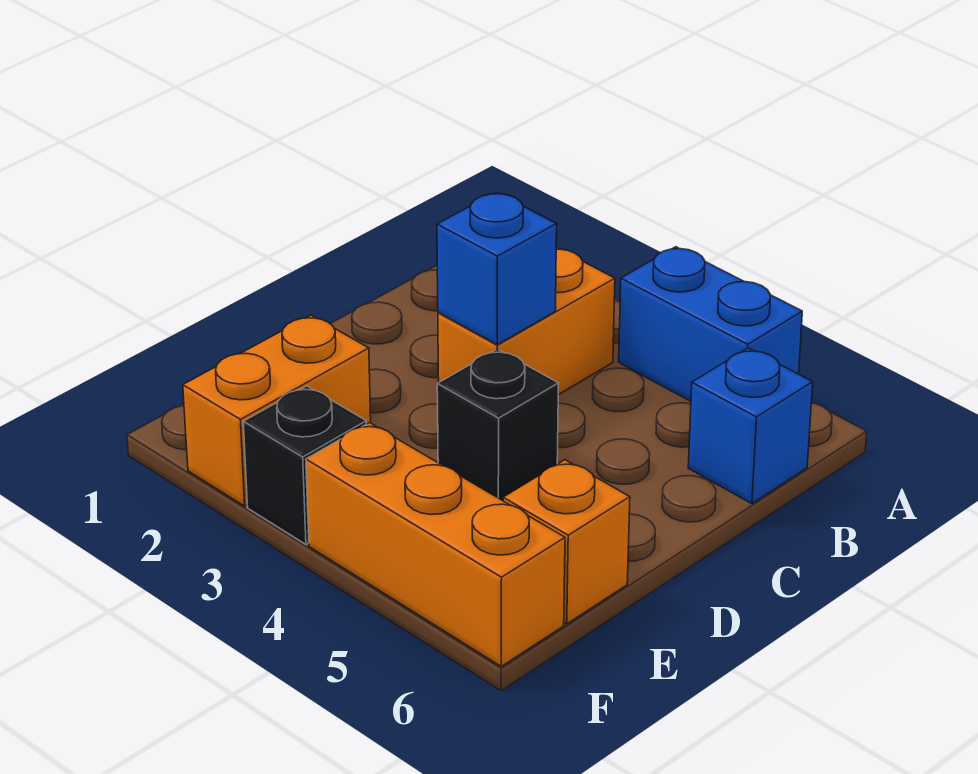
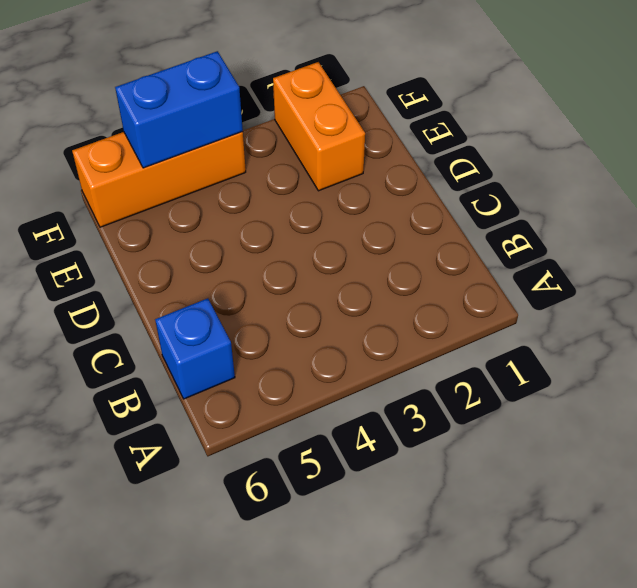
blue brick F4:F5 level 2 -> blue brick A4:A5 level 1
none -> orange brick B3:C3 level 1
none -> black brick D4 level 1

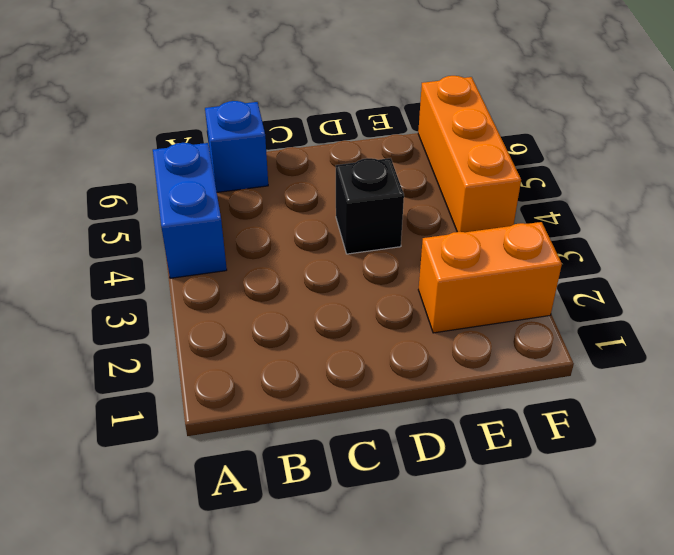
none -> orange brick B3:C3 level 1
none -> orange brick E6 level 1

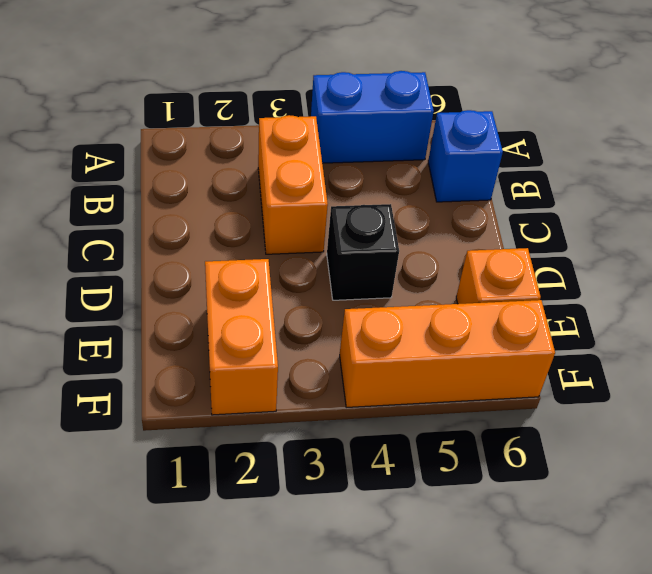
none -> black brick F3 level 1
none -> blue brick C3 level 2

